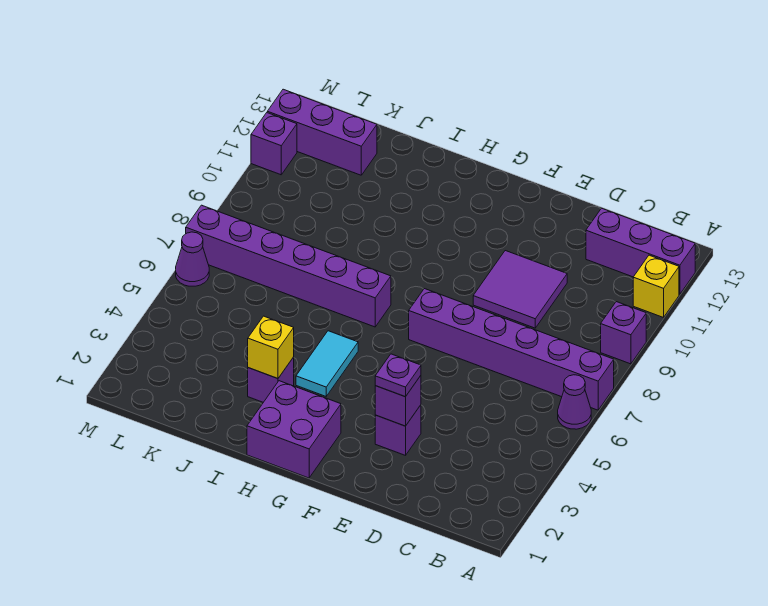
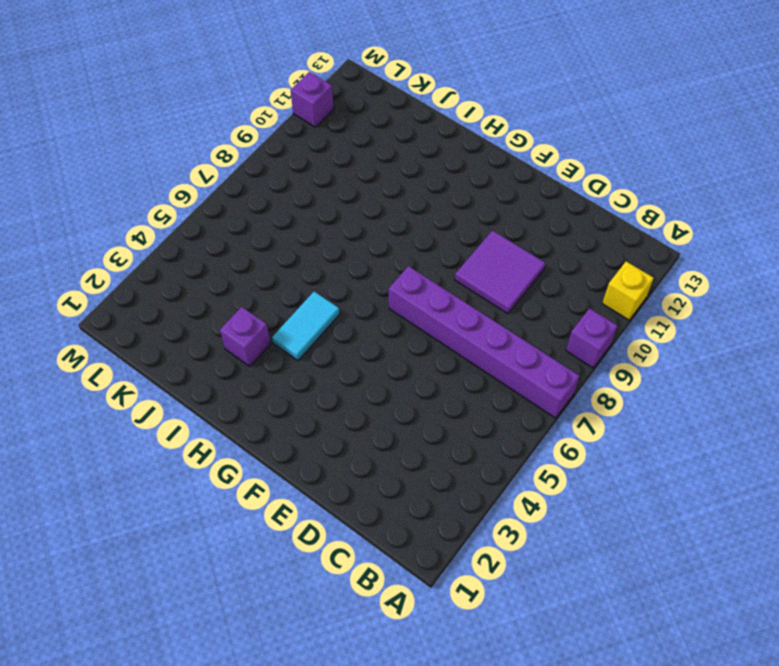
none -> purple cone A6 level 1
none -> purple brick A12:C12 level 1
none -> purple brick E3 level 1

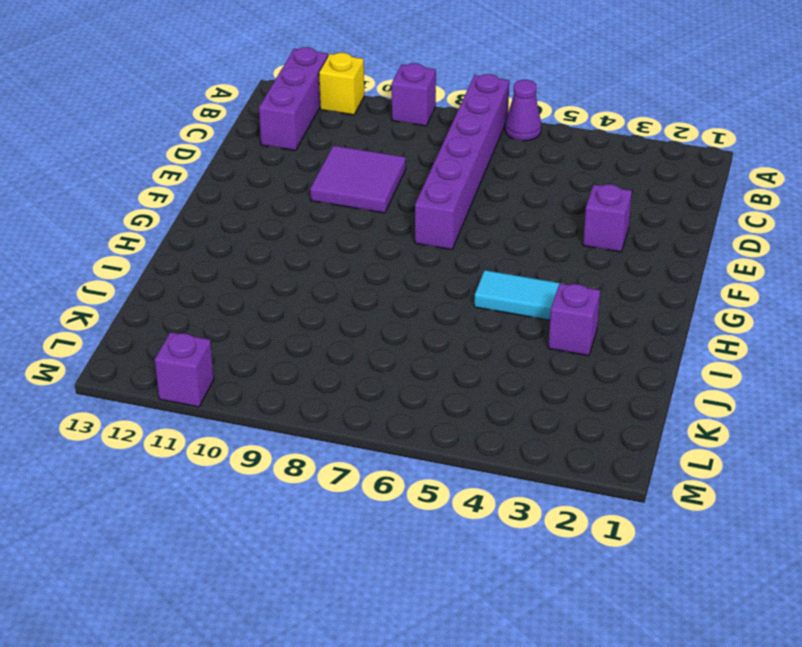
none -> purple brick G1:H2 level 1
none -> purple brick H7:M7 level 1
none -> purple brick K12:M12 level 1

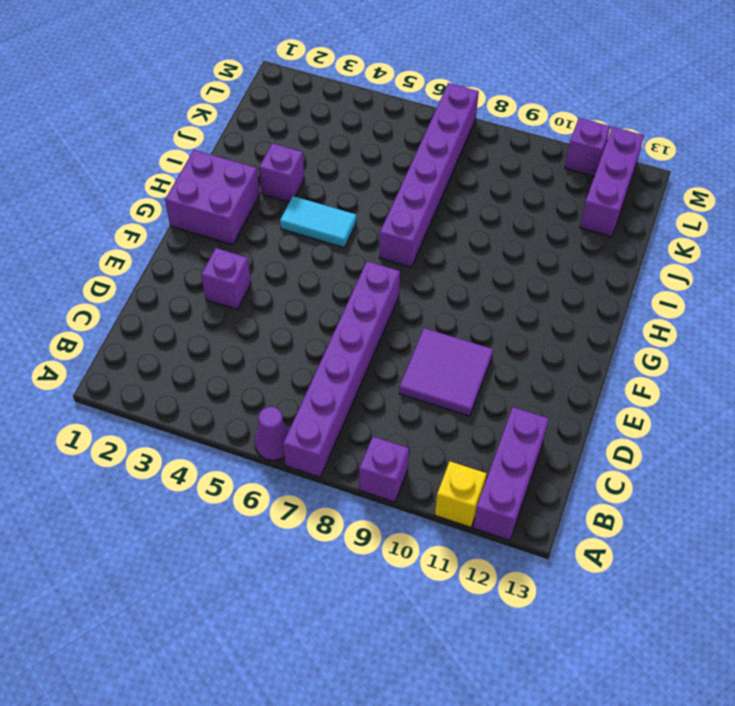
none -> purple cone M6 level 1
none -> purple brick E3 level 2
none -> yellow brick I3 level 2

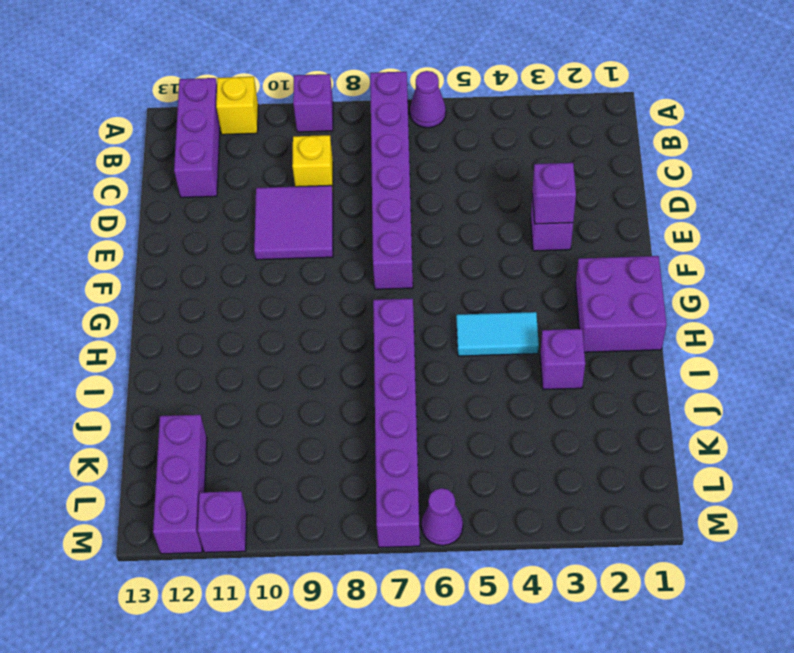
yellow brick C9 level 1 -> yellow brick I3 level 2
none -> purple plate E3 level 3

